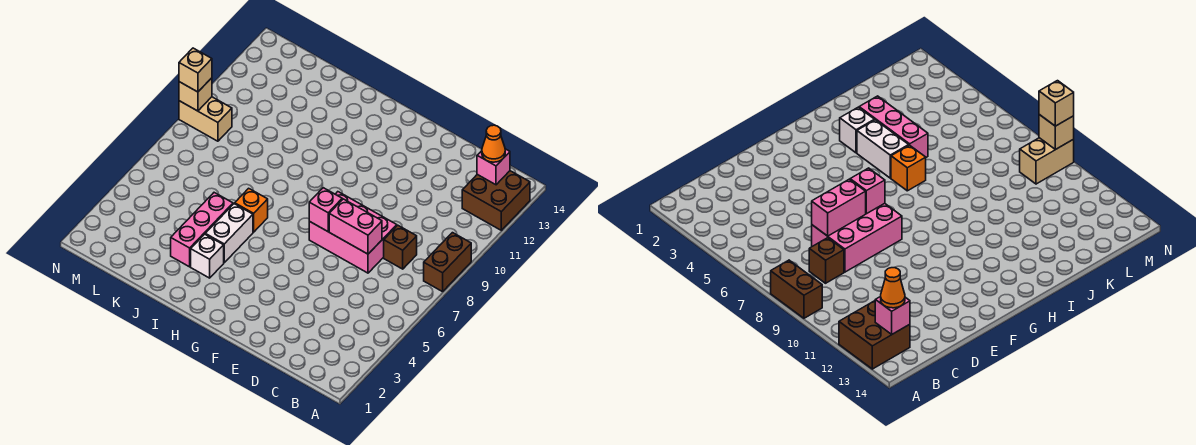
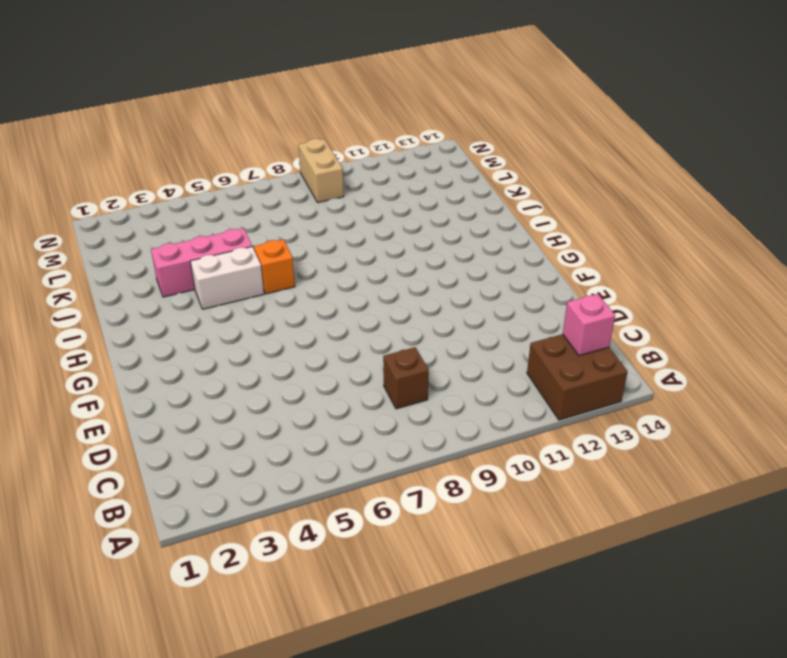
none -> brown brick A8:A9 level 1
none -> pink brick D7:F8 level 1
none -> white brick I3 level 1

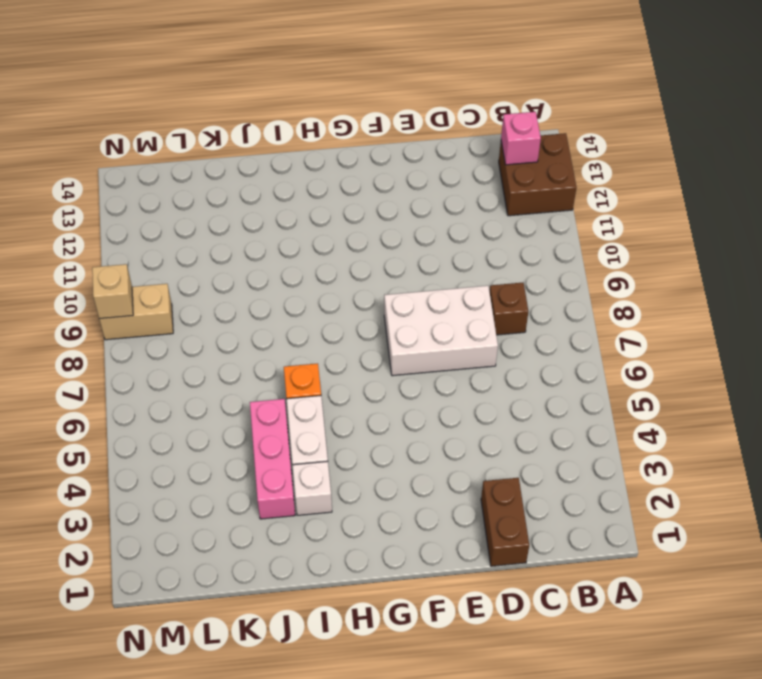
brown brick D1:D2 level 1 -> brown brick A8:A9 level 1
white brick D7:F8 level 1 -> pink brick D7:F8 level 1
none -> pink brick D7:E7 level 2
none -> pink brick F7 level 2
none -> orange cone B13 level 3

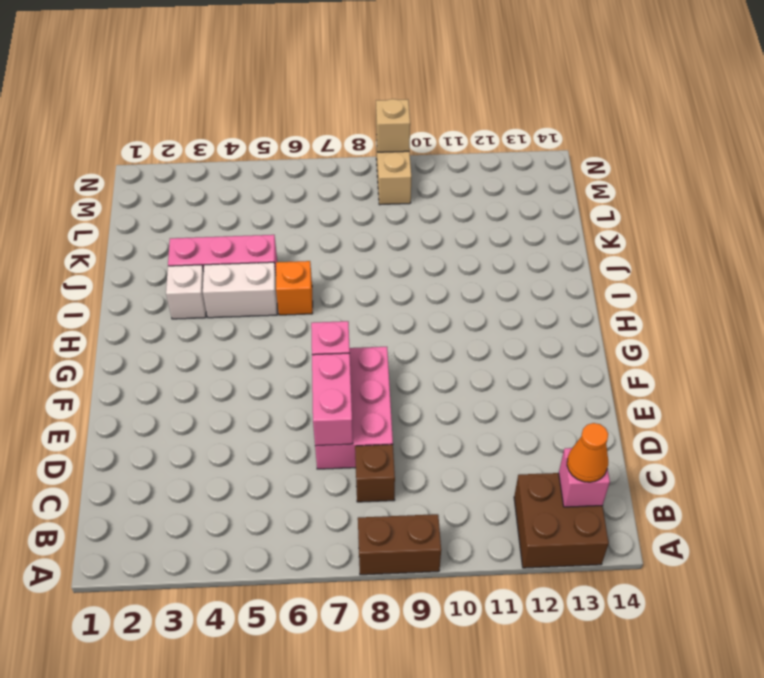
none -> tan brick N9 level 3

